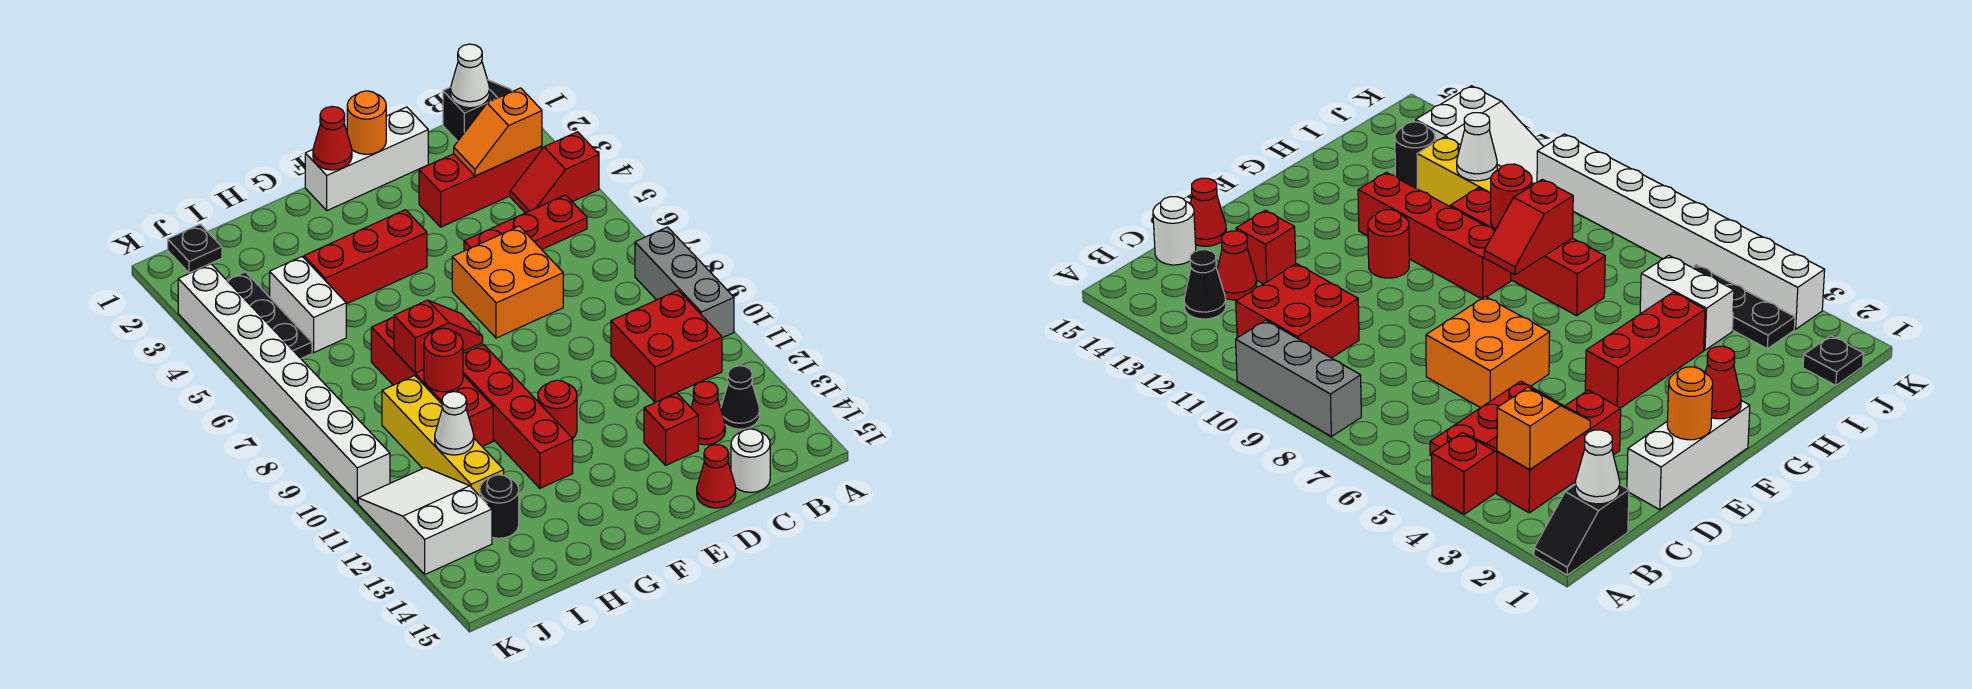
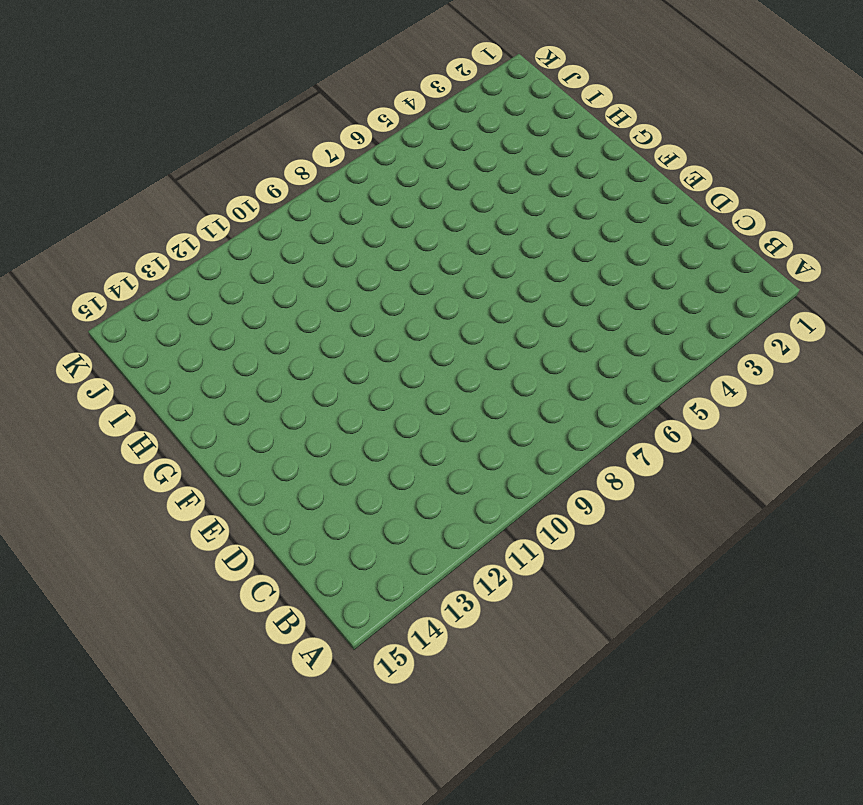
none -> black slope A1:B1 level 1 top B
none -> red slope A4:B4 level 1 top A
none -> grey brick A8:A10 level 1
none -> red brick B3:D3 level 1

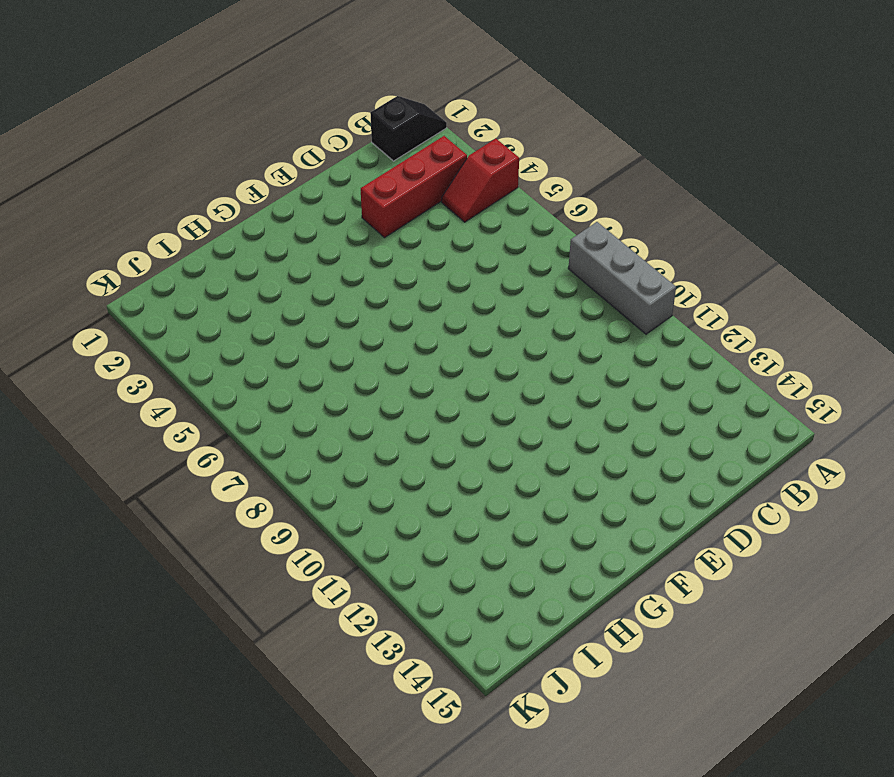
none -> red plate B5:D5 level 1
none -> red brick B10:C11 level 1
none -> black cone B13 level 1
none -> red cone C13 level 1

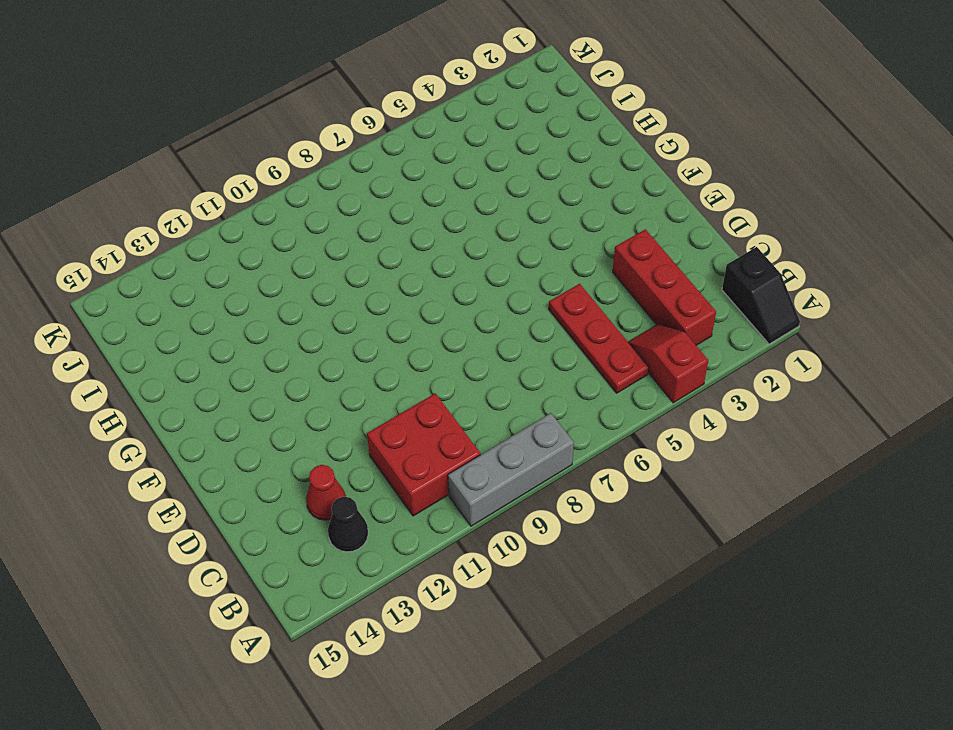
none -> white round brick C15 level 1
none -> white brick D1:F1 level 1
none -> orange brick D6:E7 level 1
none -> red brick D13 level 1

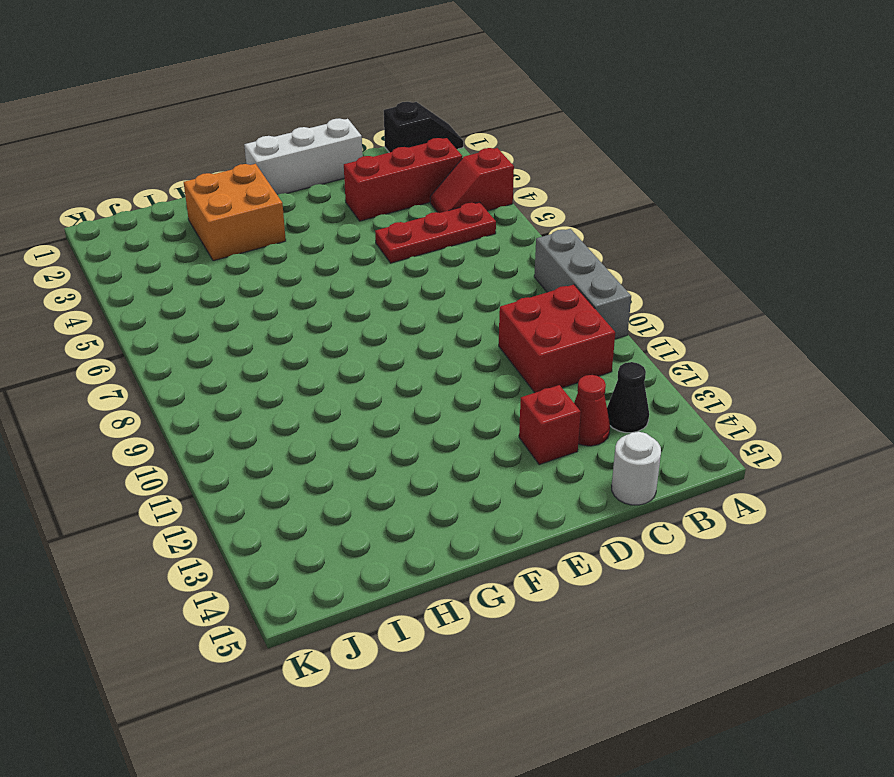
orange brick G2:H3 level 1 -> orange brick D6:E7 level 1
none -> red cone D15 level 1
none -> red brick F4:H4 level 1
none -> red round brick F11 level 1
none -> red brick G9:G12 level 1

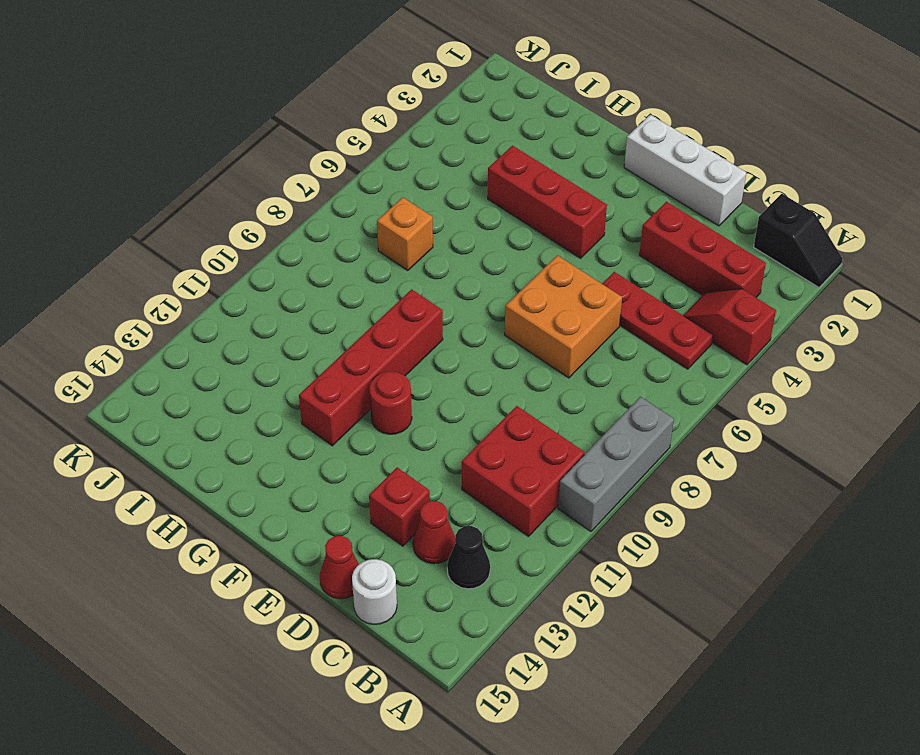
orange brick I7 level 1 -> none
none -> red brick H7:H10 level 1
none -> white brick I4:I5 level 1
none -> yellow brick I9:I12 level 1
none -> black round brick I13 level 1

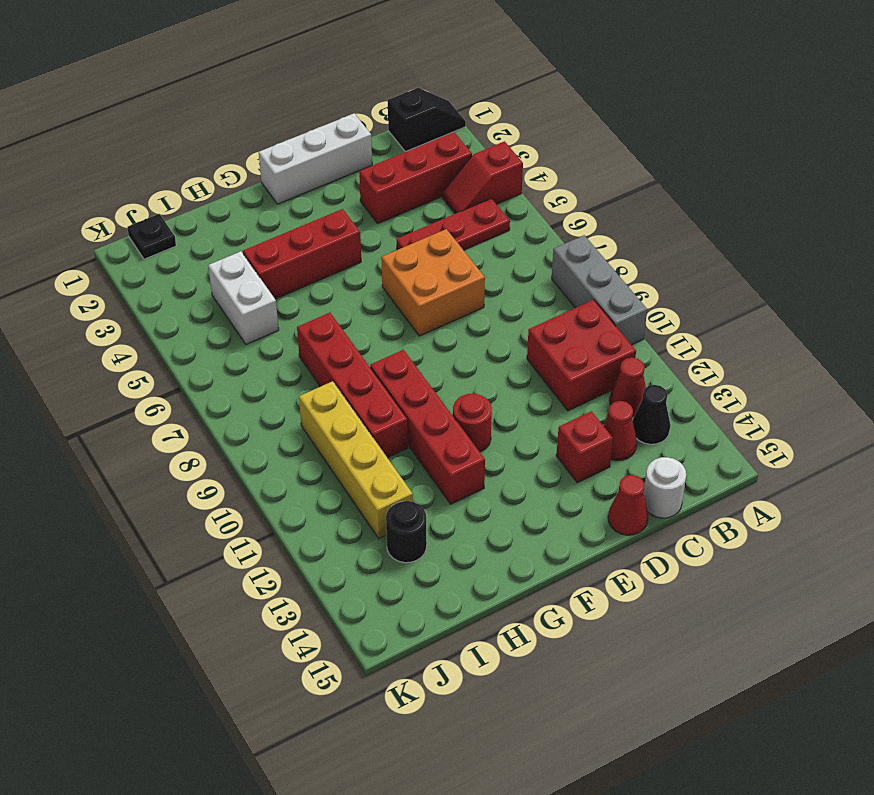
red cone B12 level 1 -> red cone F1 level 2
none -> black plate J3:J5 level 1
none -> white slope J11:K13 level 1 top 13
none -> white brick K3:K10 level 1
none -> white cone B1 level 2

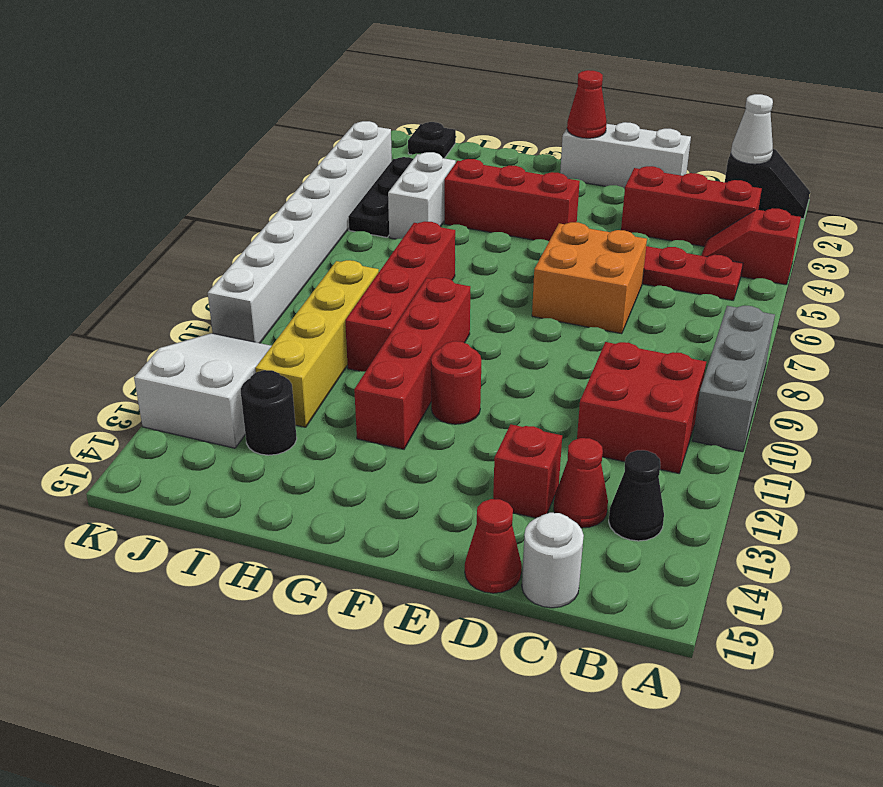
none -> orange slope B3:C3 level 2 top B
none -> orange round brick E1 level 2
none -> red slope G8:H8 level 2 top H
none -> red round brick H9 level 2

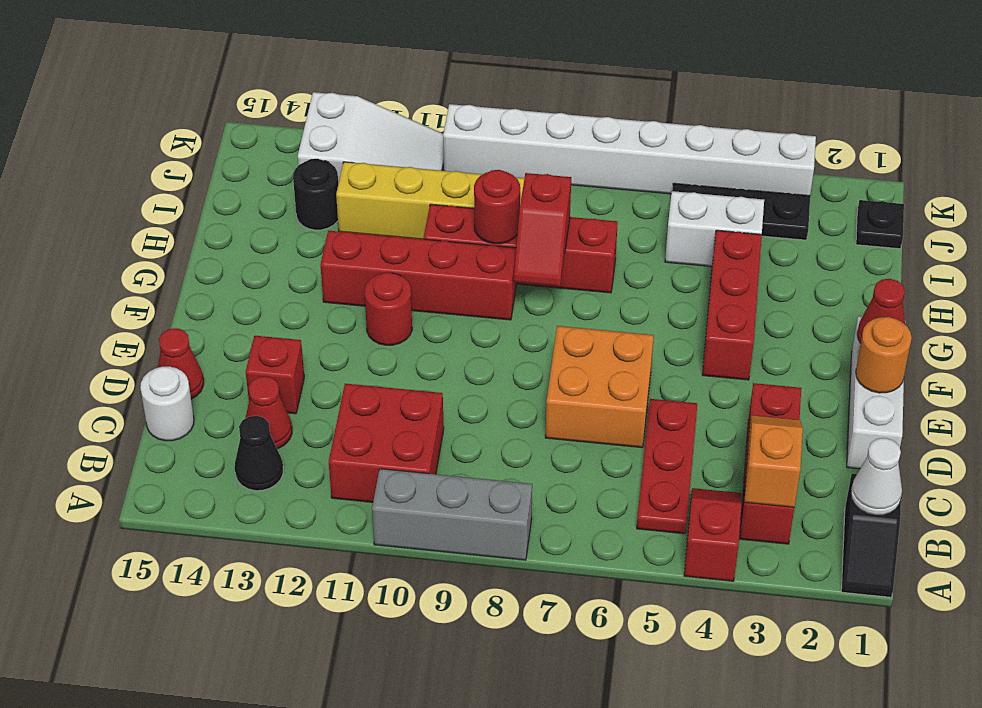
none -> white cone I11 level 2

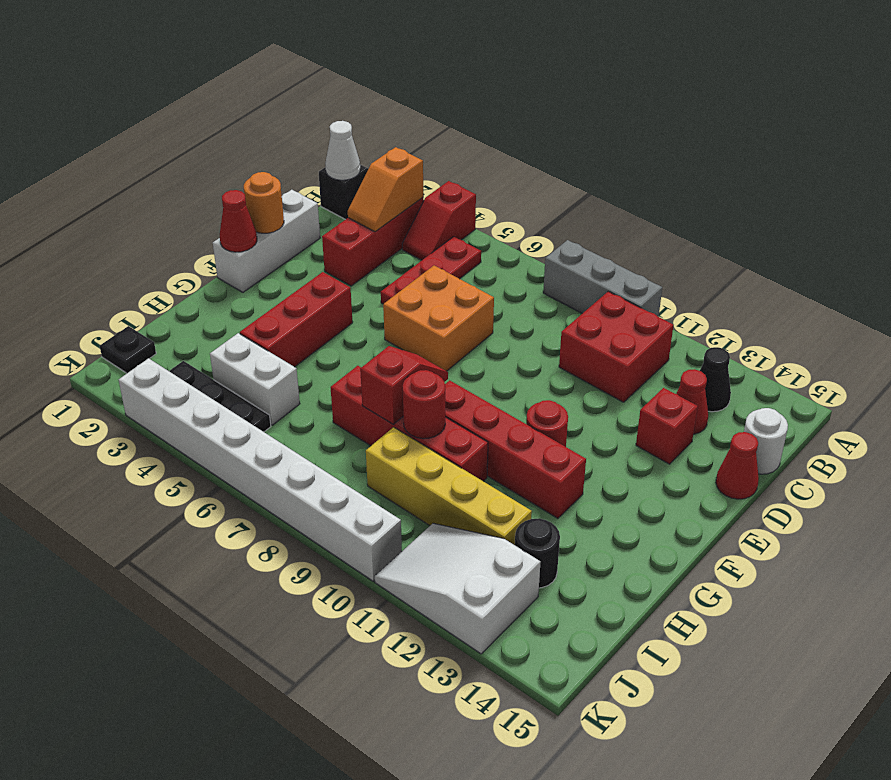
none -> white cone I11 level 2

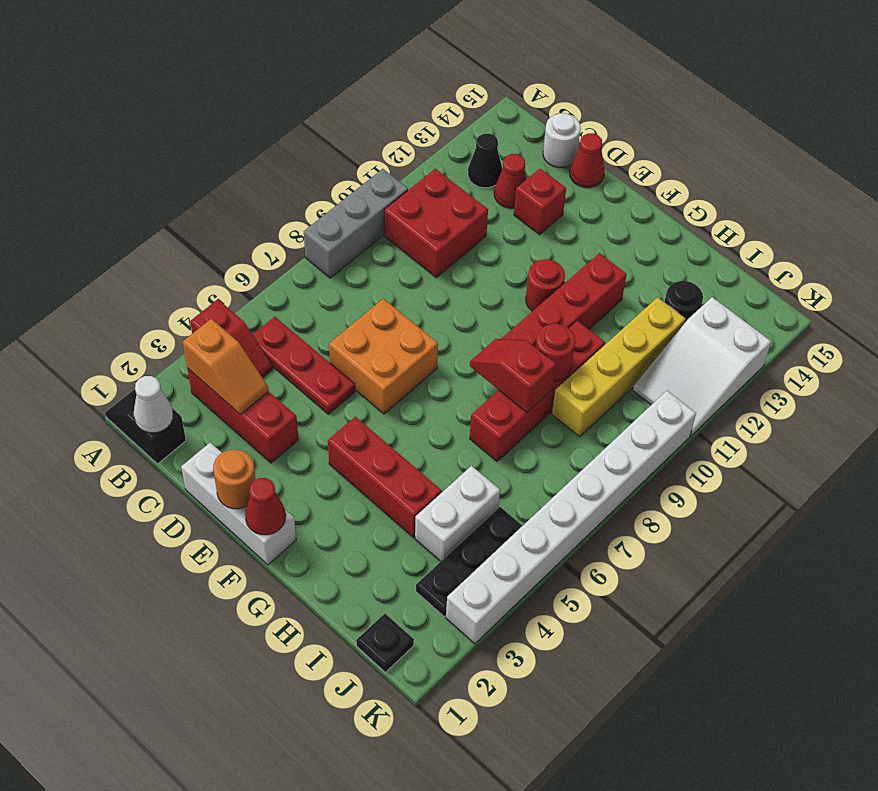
none -> white cone I11 level 2

